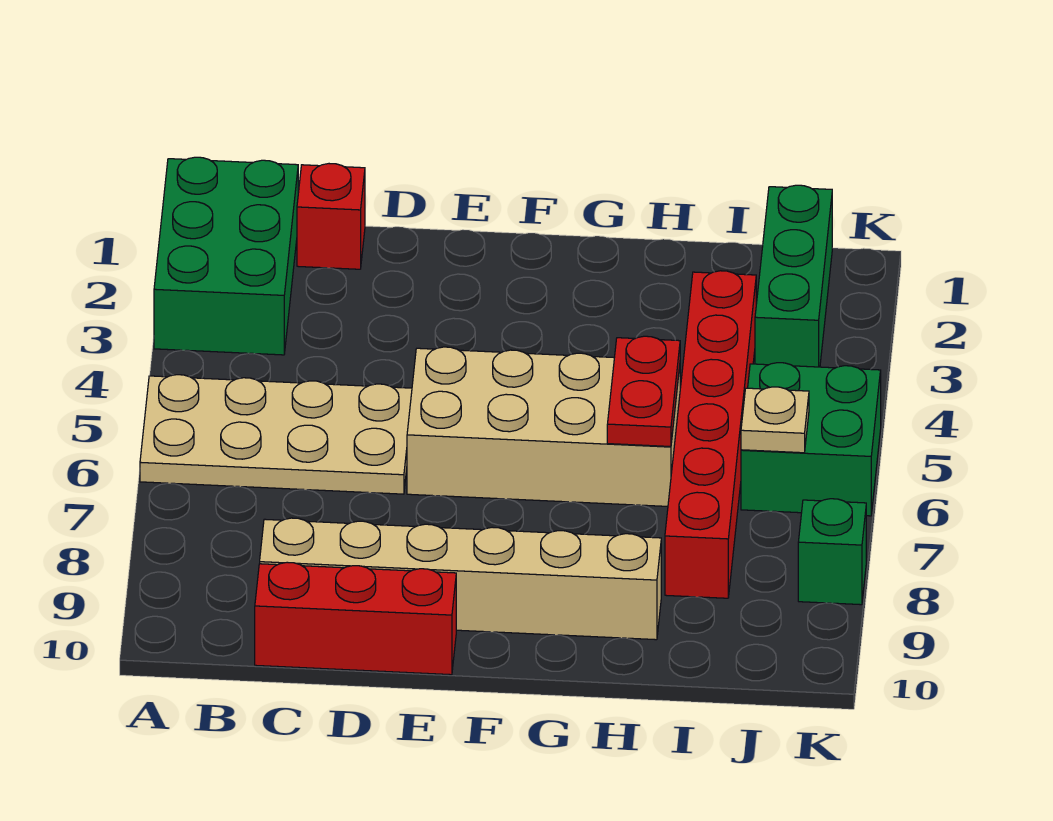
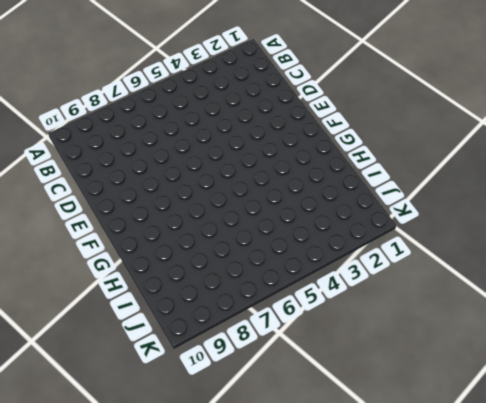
none -> green brick A1:B3 level 1
none -> tan plate A5:D6 level 1
none -> red brick C1 level 1

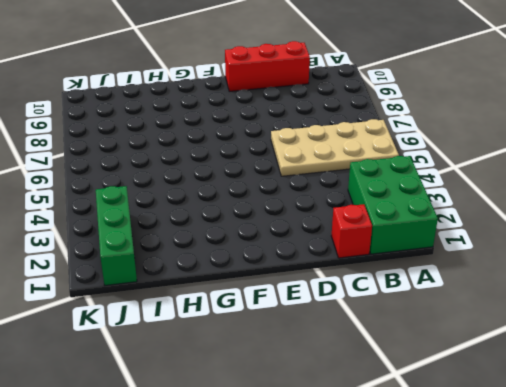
none -> tan brick C9:H9 level 1
none -> tan brick E5:H6 level 1
none -> red brick I3:I8 level 1

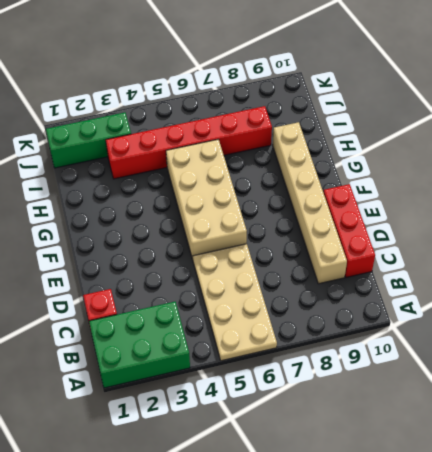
none -> green brick J5:K6 level 1
none -> green brick K8 level 1
none -> red plate H5:H6 level 2

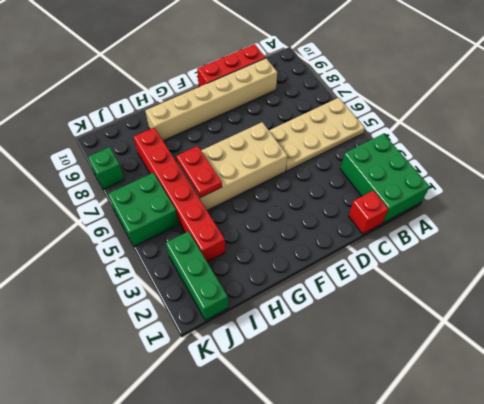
none -> tan plate J6 level 2

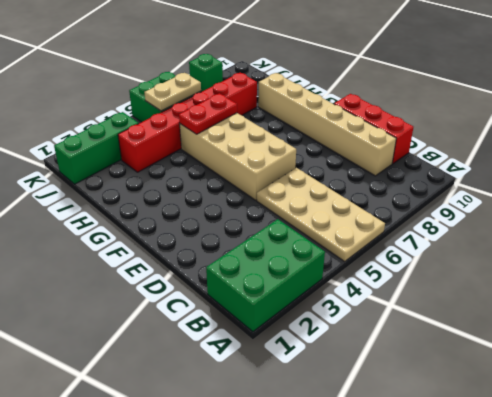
tan plate J5:J6 level 2 -> tan plate J6 level 2
none -> red brick C1 level 1

